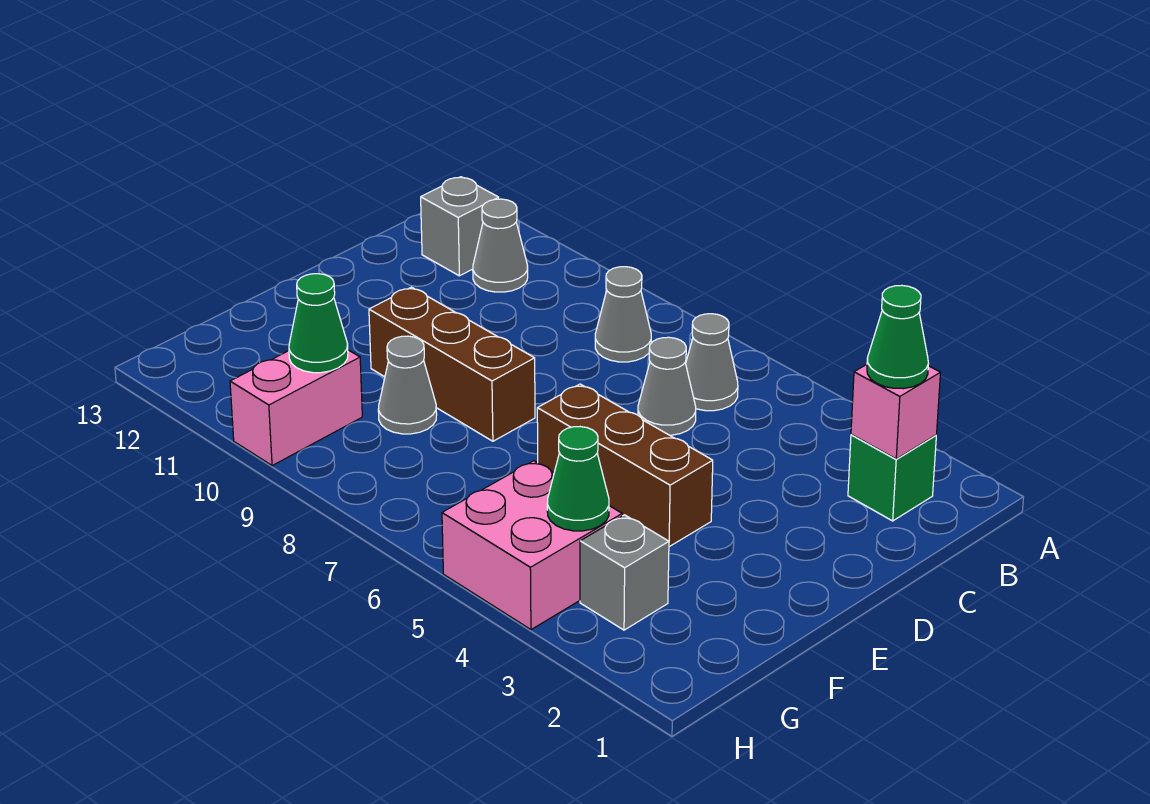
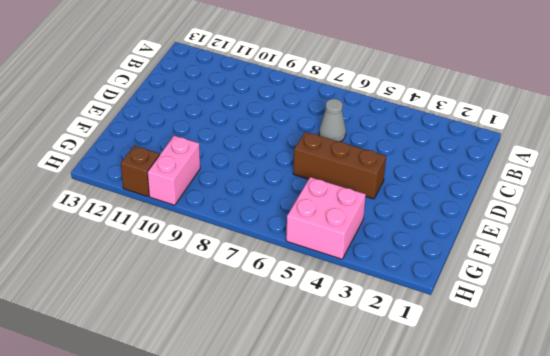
brown brick H11 level 1 -> none
none -> green brick B2 level 1
none -> grey cone B6 level 1
none -> grey cone B8 level 1

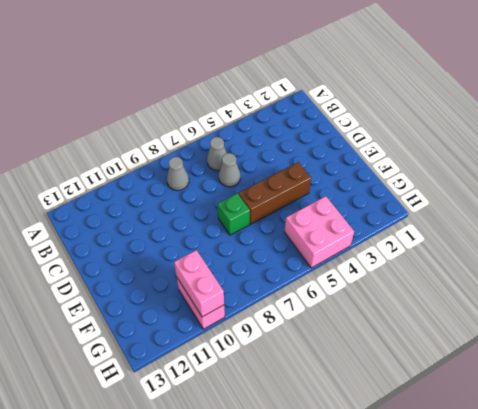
green brick E7 level 1 -> green brick B2 level 1
pink brick G10:H10 level 2 -> green cone G10 level 2
none -> grey cone B11 level 1
none -> grey brick B12 level 1
none -> brown brick E8:E10 level 1

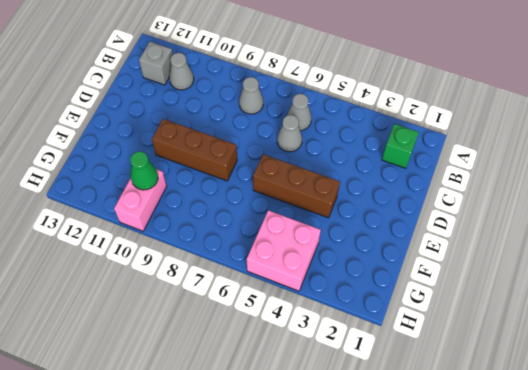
none -> grey cone F9 level 1
none -> grey brick G3 level 1
none -> pink brick B2 level 2

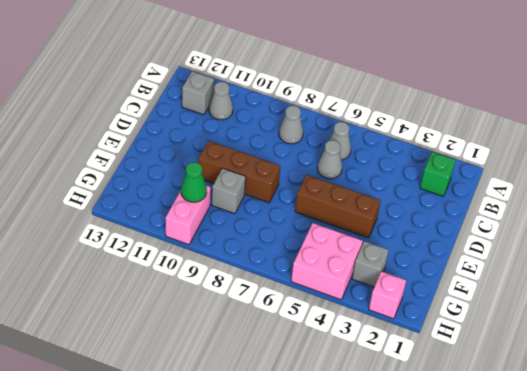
grey brick F9 level 1 -> grey cone F9 level 1
pink brick H2 level 1 -> pink brick B2 level 2
none -> green cone G4 level 2
none -> green cone B2 level 3

